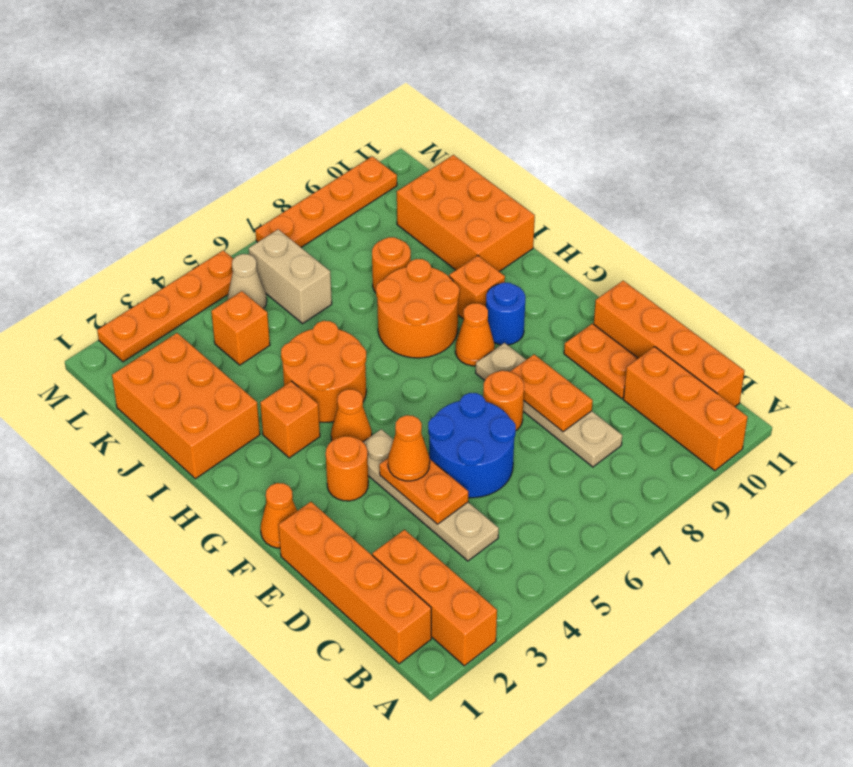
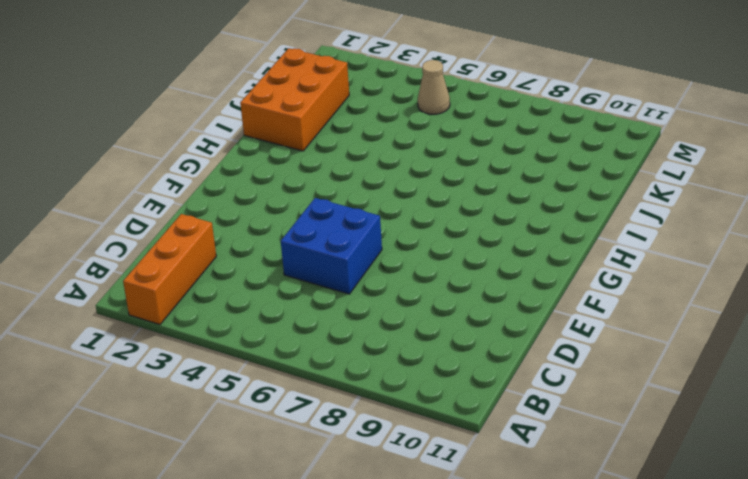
blue brick D5:E6 level 1 -> blue round brick D5:E6 level 1
none -> orange brick A10:C10 level 1
none -> orange brick B1:E1 level 1
none -> orange brick B11:E11 level 1

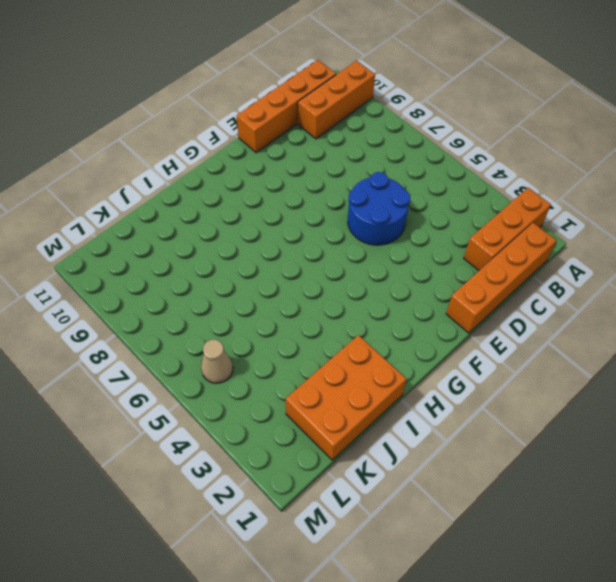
none -> tan plate C4:F4 level 1
none -> tan plate C8:F8 level 1
none -> orange plate D10:E10 level 1

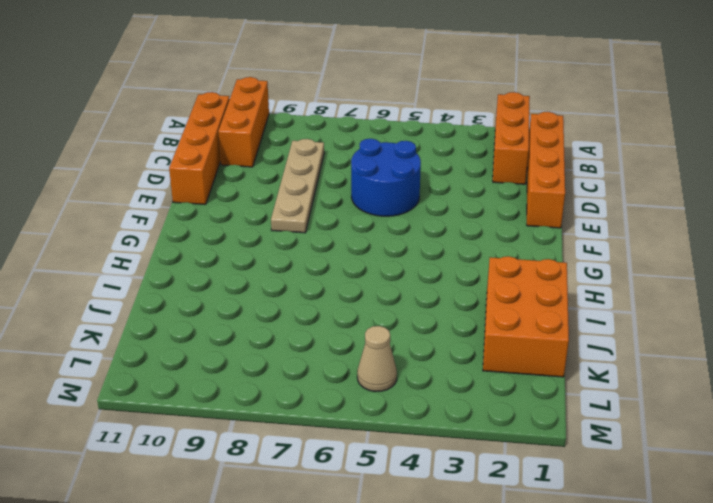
none -> tan plate C4:F4 level 1
none -> orange plate D10:E10 level 1
none -> orange round brick E7 level 1

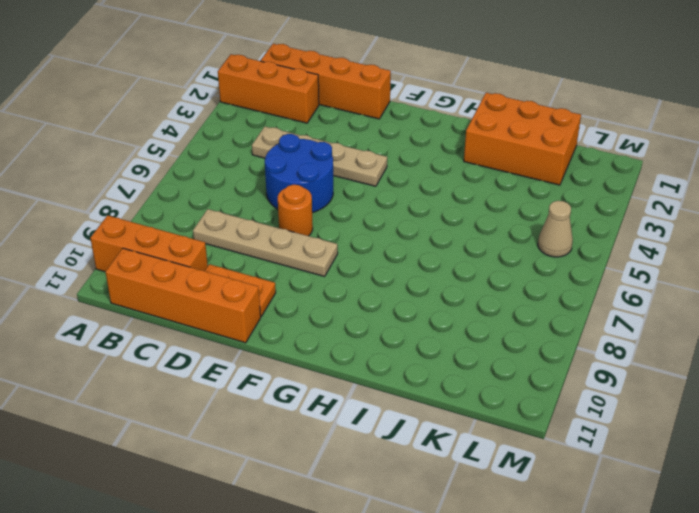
none -> orange cone F1 level 1
none -> orange round brick F3 level 1
none -> orange cone G4 level 1

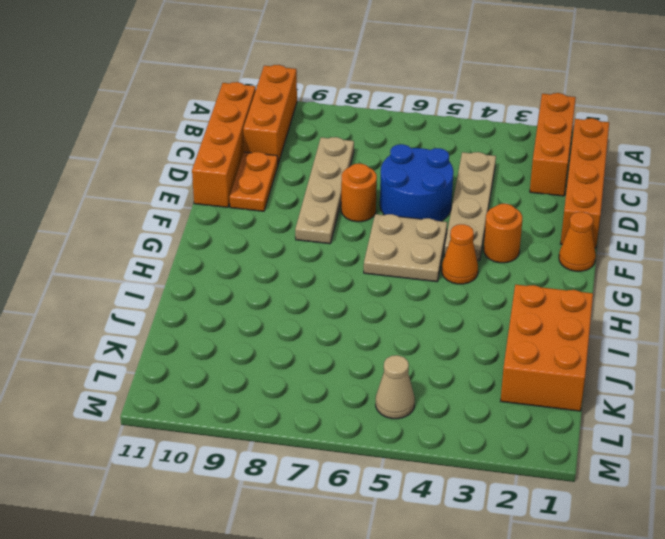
tan plate F5:G6 level 1 -> none
none -> orange cone G8 level 1
none -> blue round brick G9 level 1
none -> orange brick H3 level 1

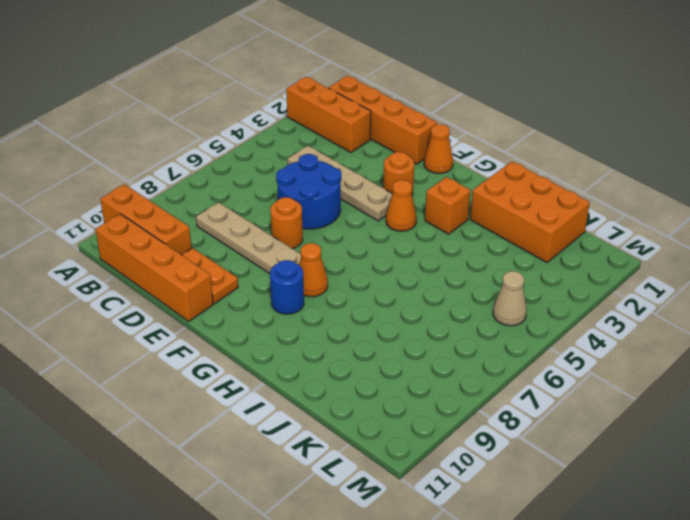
none -> orange round brick H4:I5 level 1
none -> orange round brick H7:I8 level 1
none -> orange brick H9 level 1

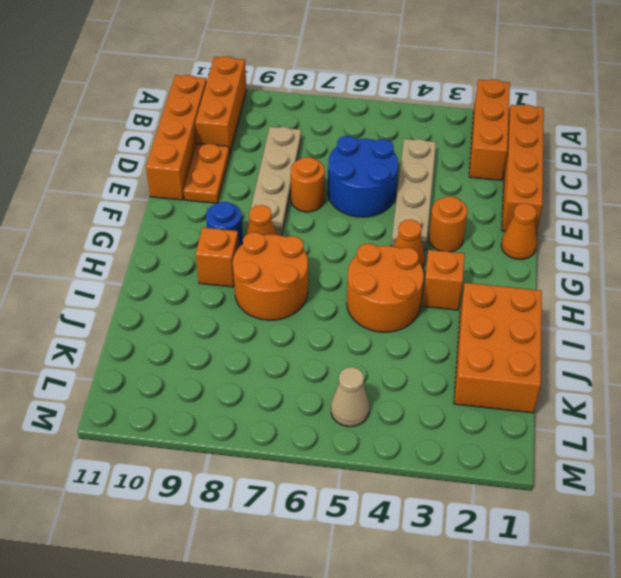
none -> orange brick I10:K11 level 1
none -> orange round brick J8 level 1
none -> orange brick K4 level 1

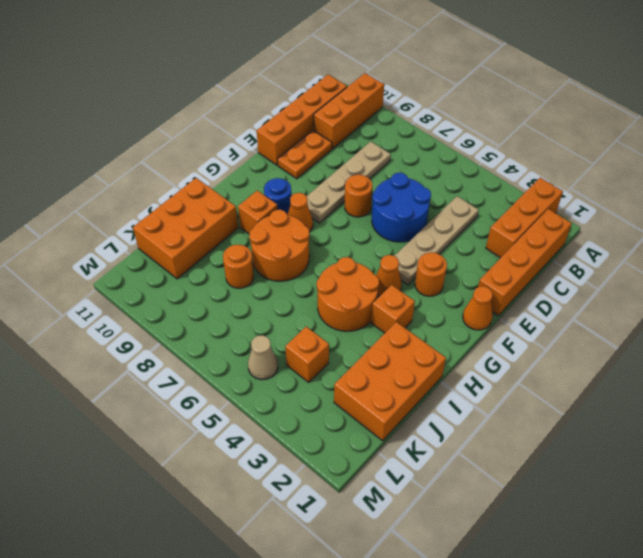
none -> tan brick K6:L6 level 1
none -> orange plate M2:M5 level 1
none -> orange plate M7:M10 level 1

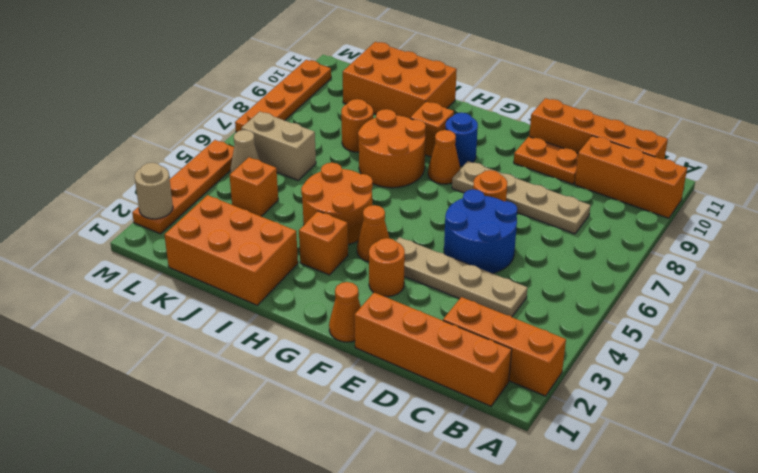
tan round brick M2 level 2 -> none
none -> orange plate D4:E4 level 2
none -> orange plate D8:E8 level 2
none -> orange cone E4 level 3

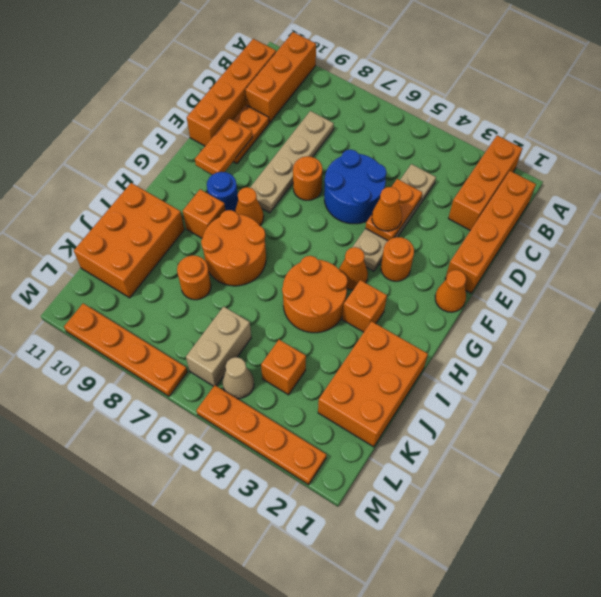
orange plate E10:F10 level 2 -> orange plate D8:E8 level 2

